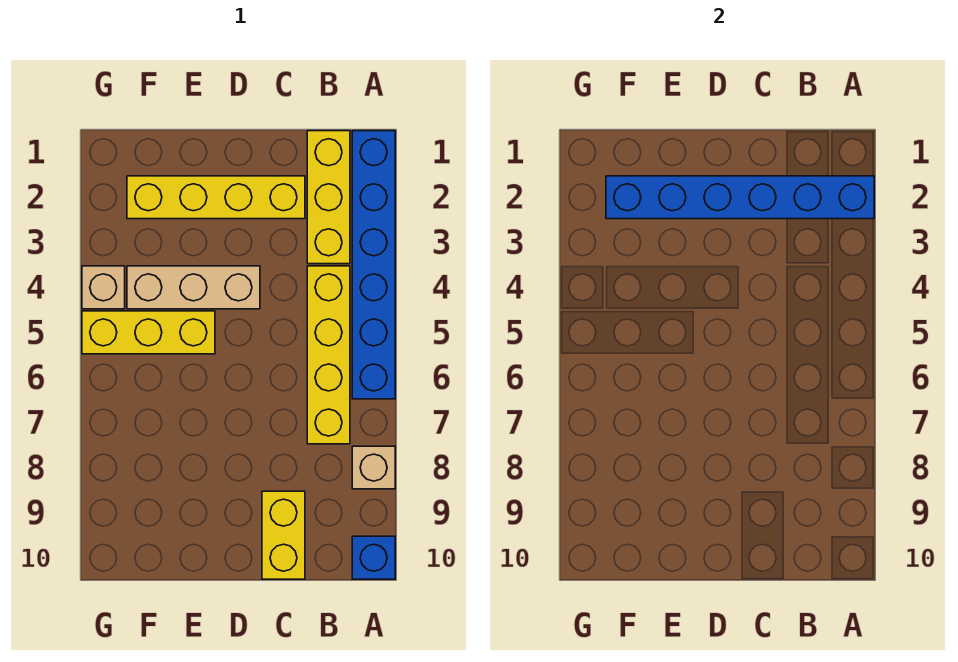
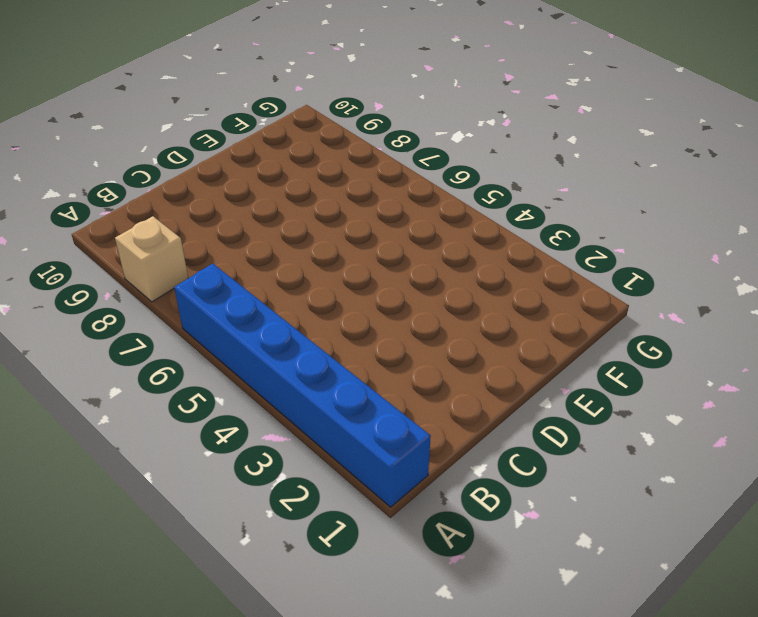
none -> blue brick A10 level 1
none -> yellow brick B1:B3 level 1

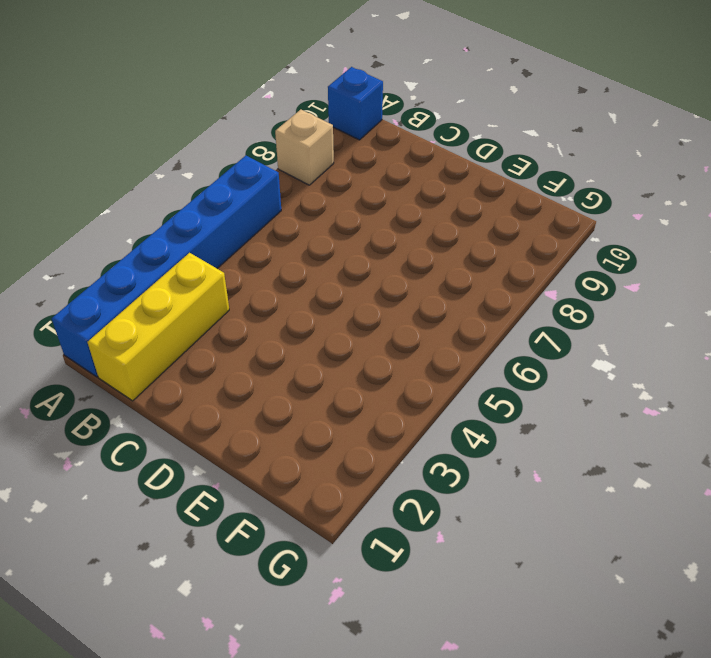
none -> yellow brick B4:B7 level 1
none -> yellow brick C2:F2 level 1

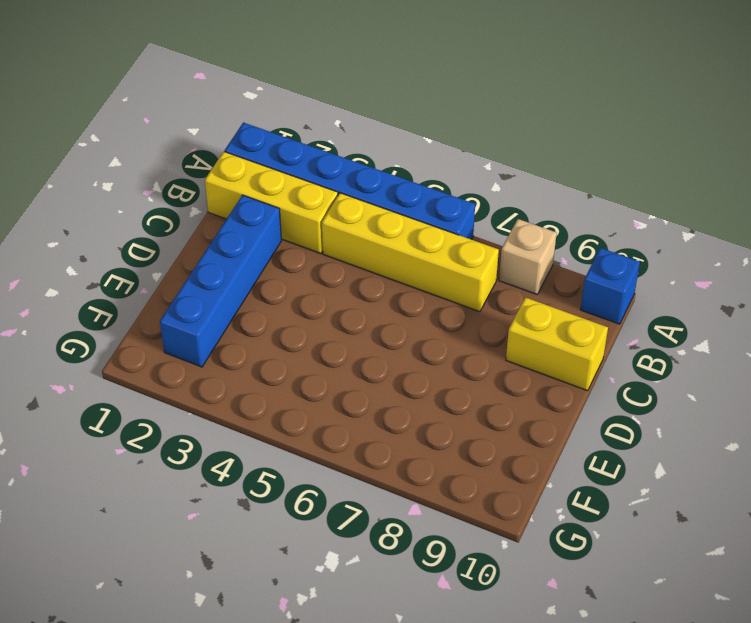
blue brick C2:F2 level 1 -> yellow brick C2:F2 level 1
none -> tan brick D4:F4 level 1
none -> yellow brick E5:G5 level 1

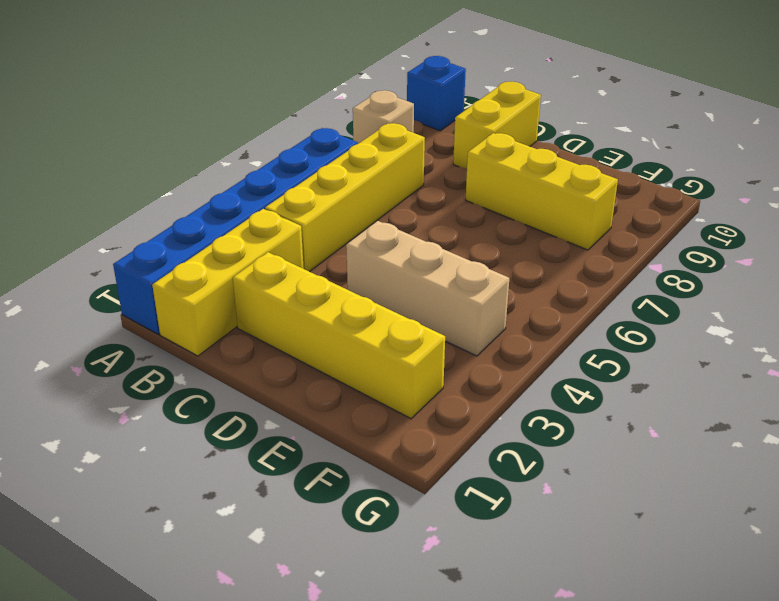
yellow brick D8:F8 level 1 -> yellow brick E5:G5 level 1
none -> tan brick G4 level 1
none -> blue brick A2:F2 level 2

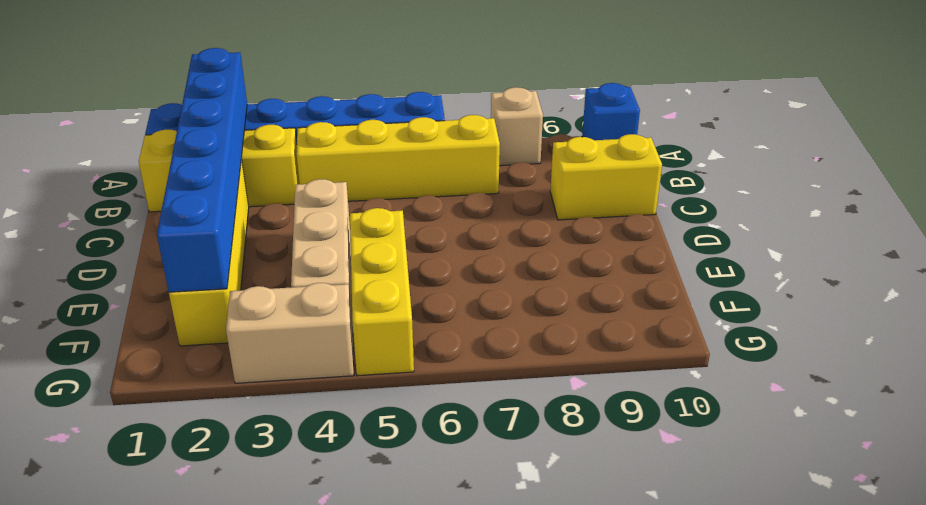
tan brick G3:G4 level 1 -> tan brick G4 level 1

